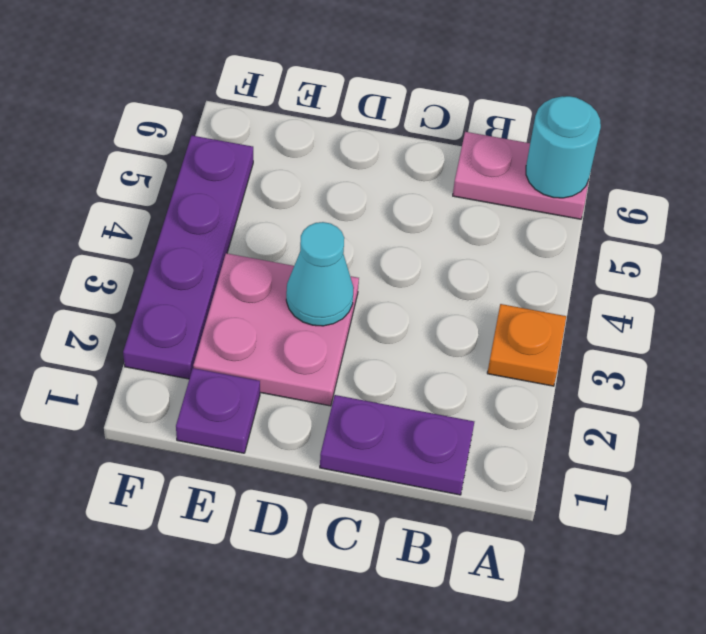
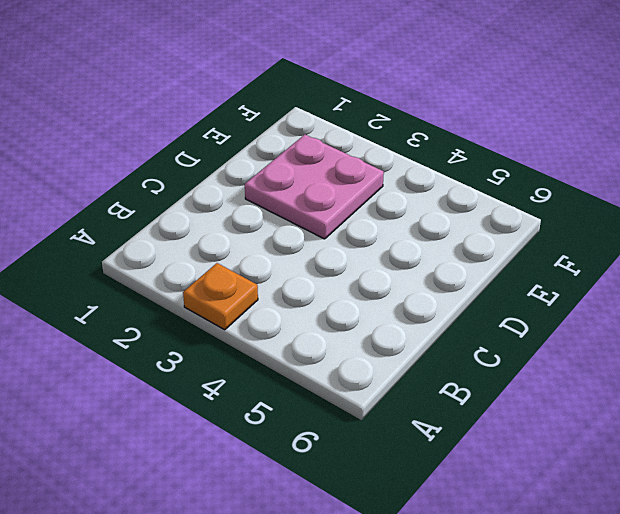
none -> pink plate A6:B6 level 1
none -> purple plate B1:C1 level 1

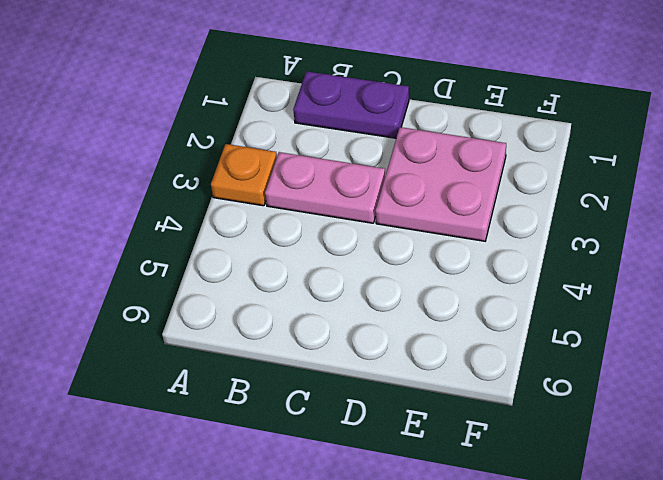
pink plate B3:C3 level 1 -> pink plate A6:B6 level 1
none -> purple plate E1 level 1
none -> purple plate F2:F5 level 1

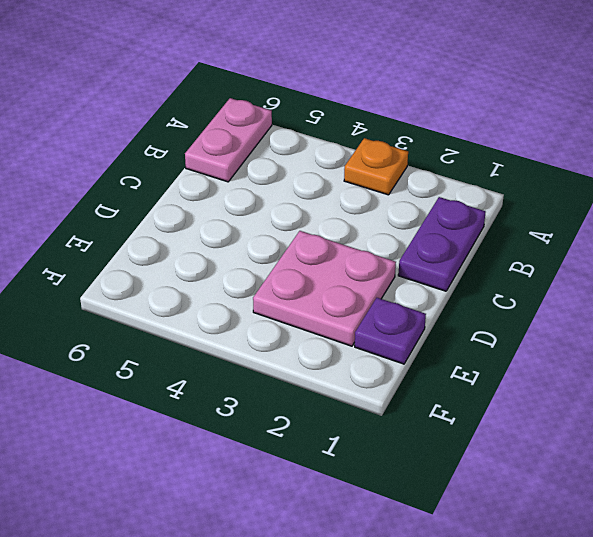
none -> purple plate F2:F5 level 1
none -> cyan round brick A6 level 2

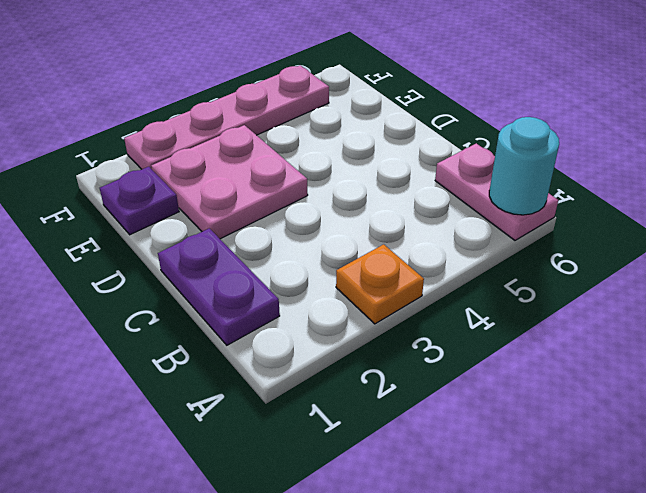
pink plate F2:F5 level 1 -> purple plate F2:F5 level 1
none -> cyan cone D3 level 2

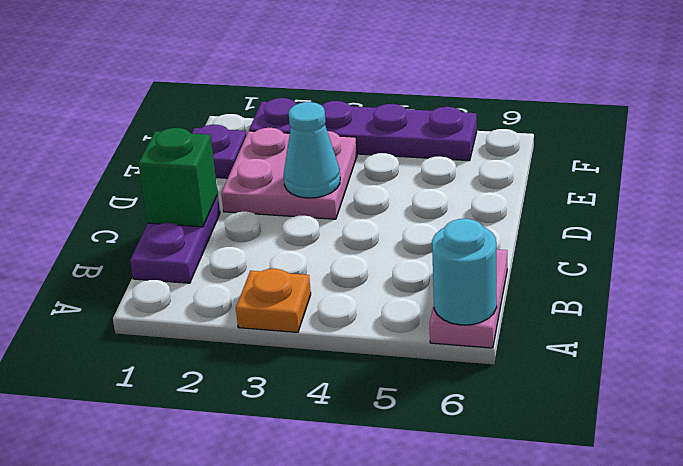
green brick C1 level 2 -> none

